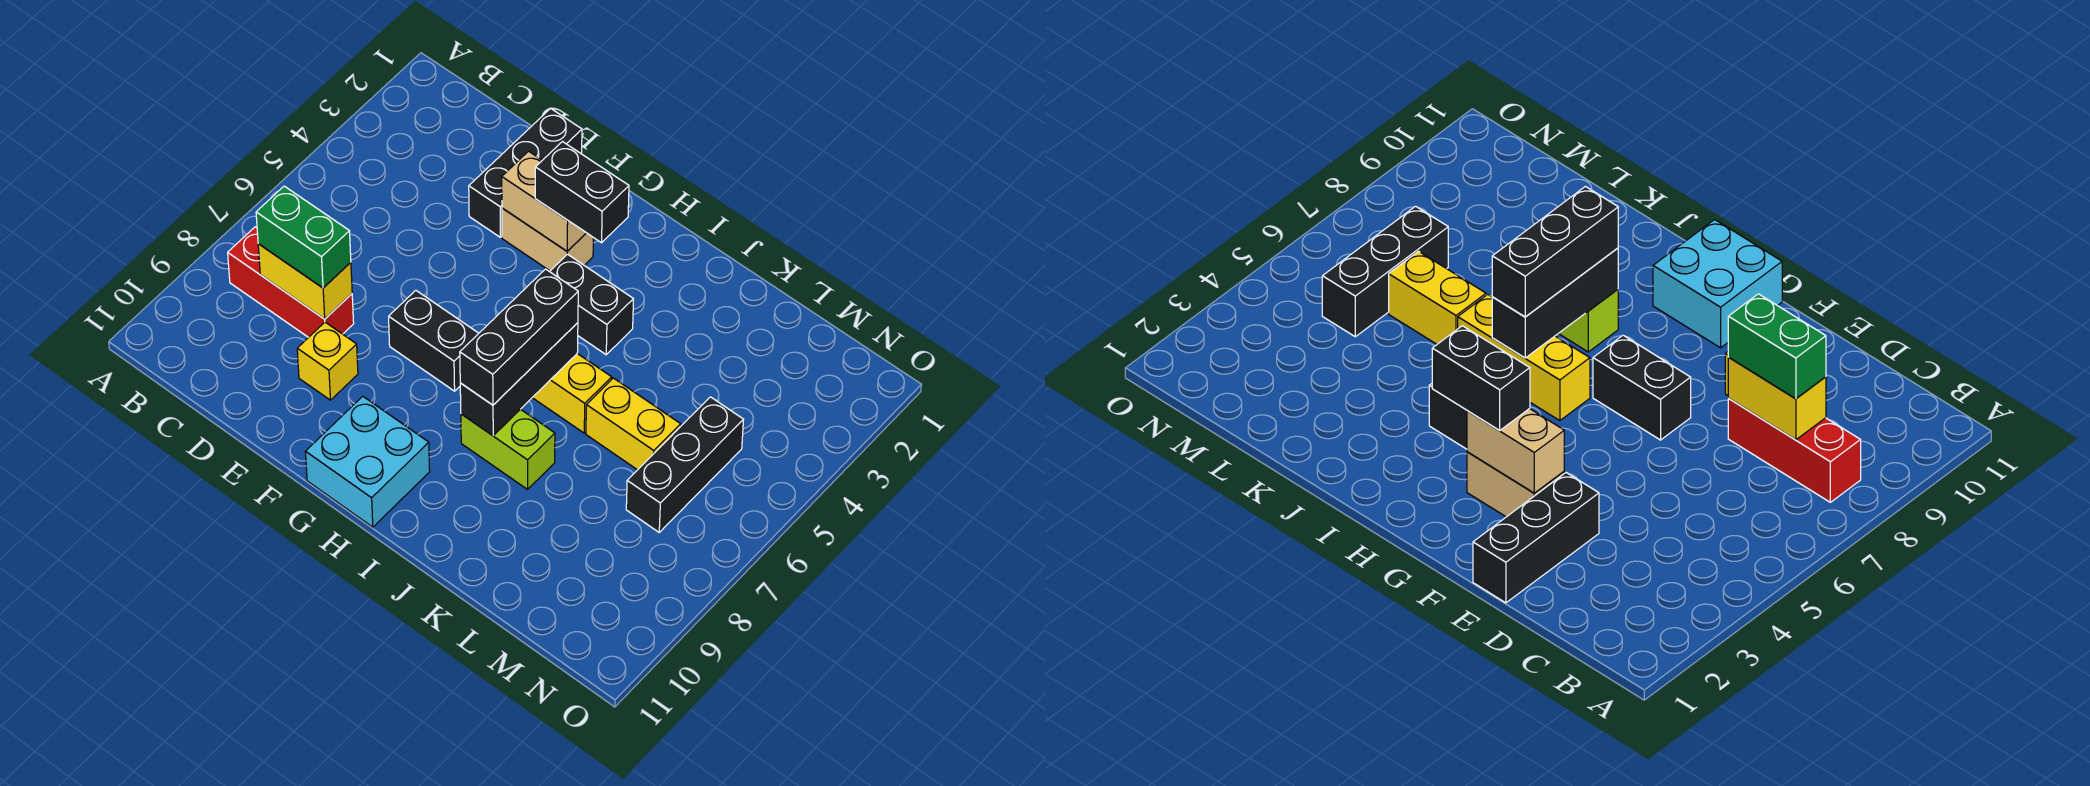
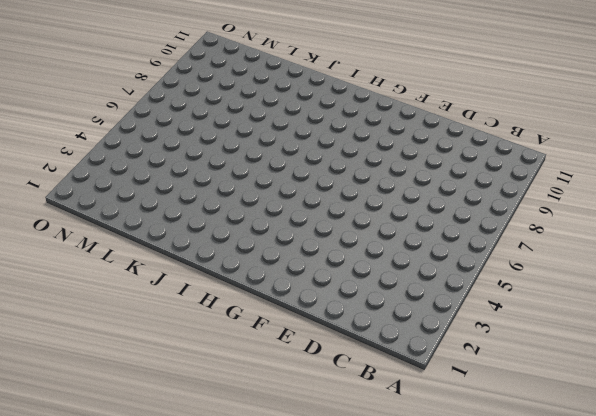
none -> red brick B8:D8 level 1
none -> black brick E1:E3 level 1
none -> yellow brick E9 level 1

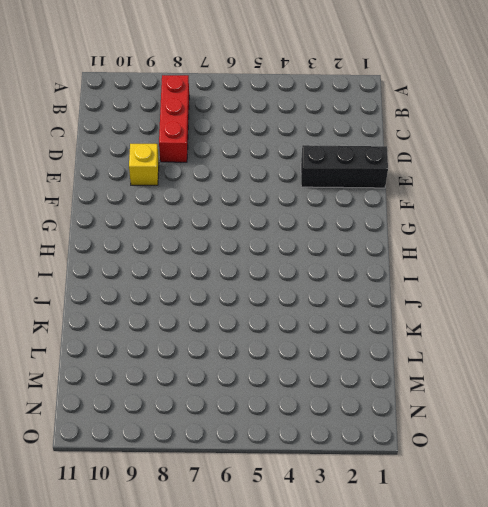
none -> tan brick F3:G3 level 1
none -> black brick F7:G7 level 1
none -> cyan brick G10:H11 level 1

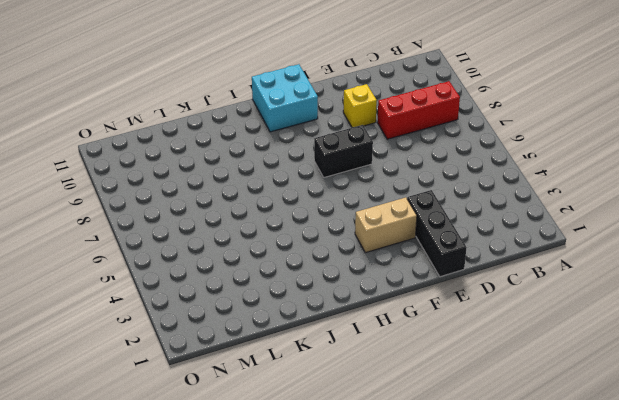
none -> black brick H4:I4 level 1
none -> yellow brick H6:J6 level 1
none -> lime brick I8:J8 level 1

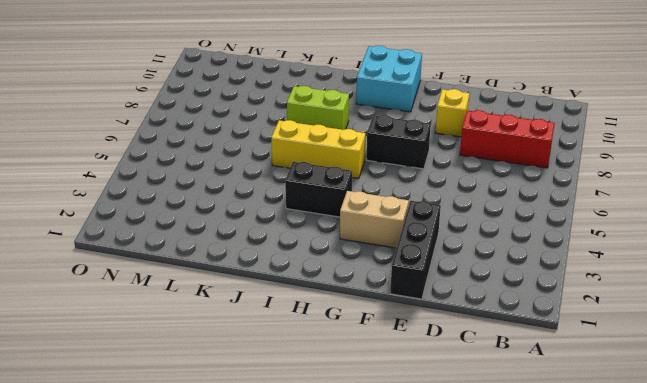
none -> yellow brick K6:L6 level 1
none -> black brick M5:M7 level 1
none -> yellow brick C8:D8 level 2

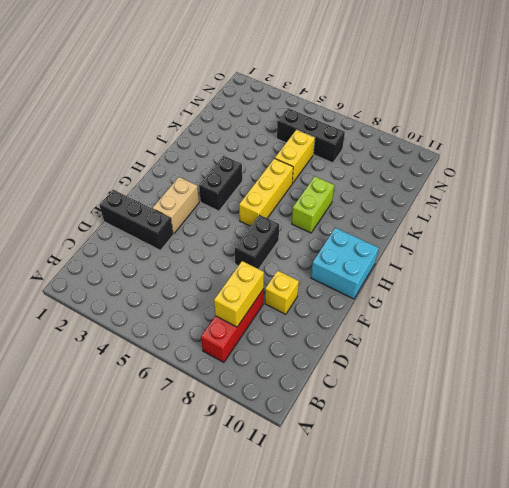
none -> tan brick F3:G3 level 2
none -> black brick I6:I8 level 2
none -> green brick C8:D8 level 3

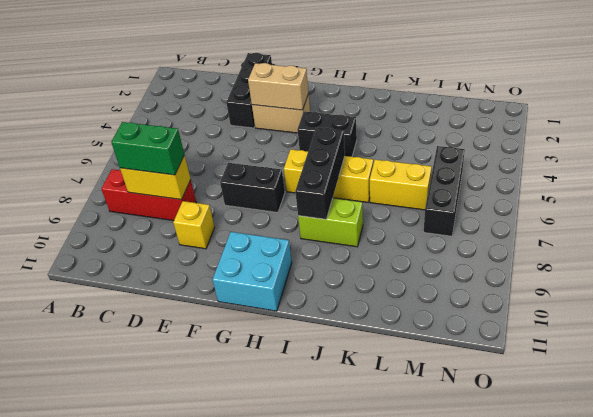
none -> black brick G3:H3 level 3
none -> black brick I6:I8 level 3

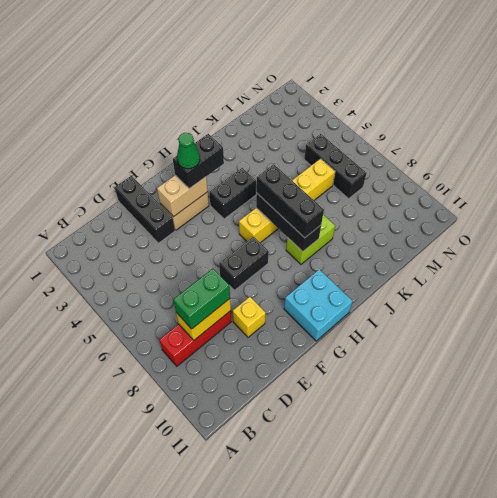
green cone G3 level 4 -> none

